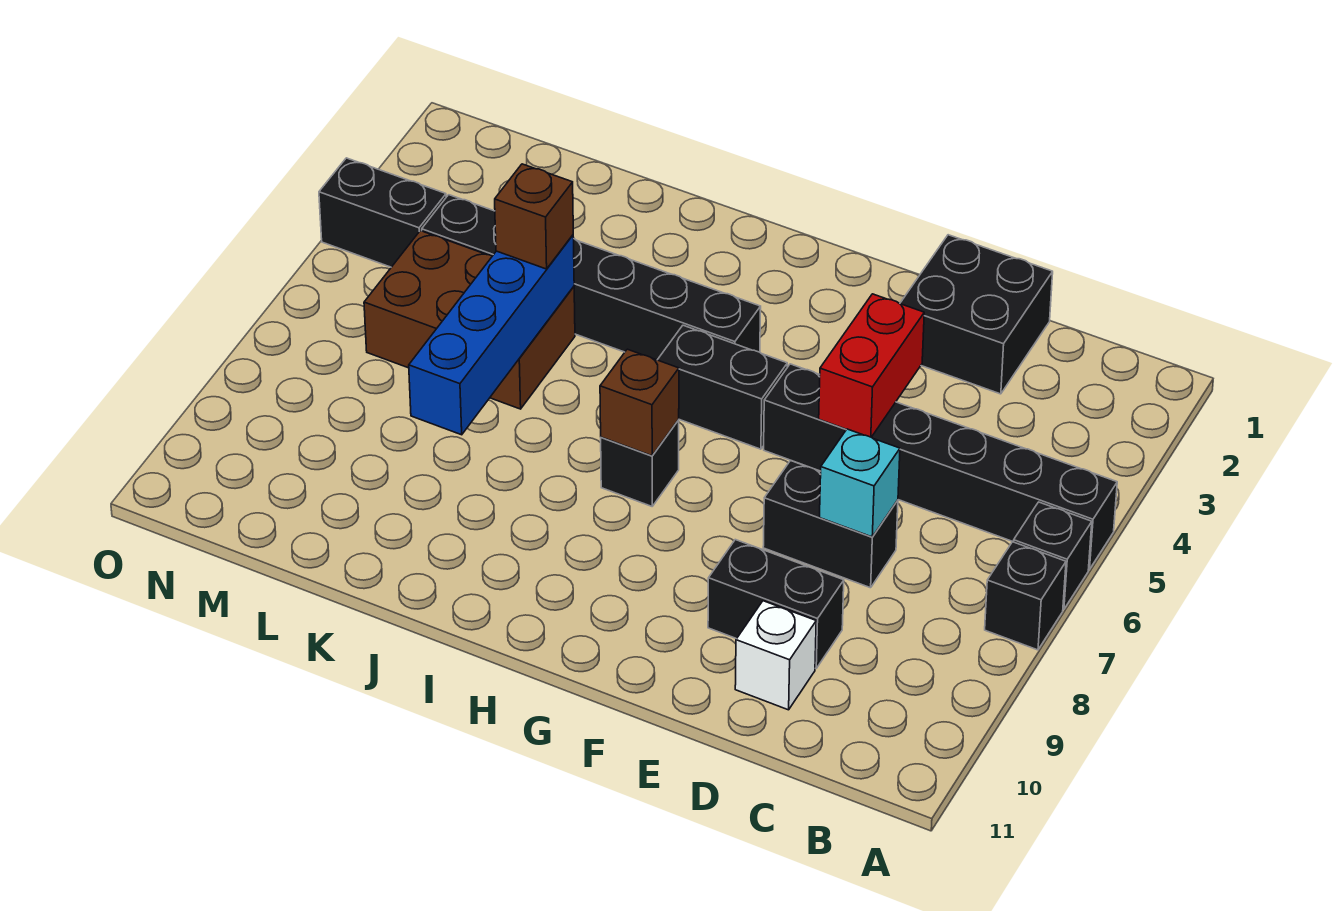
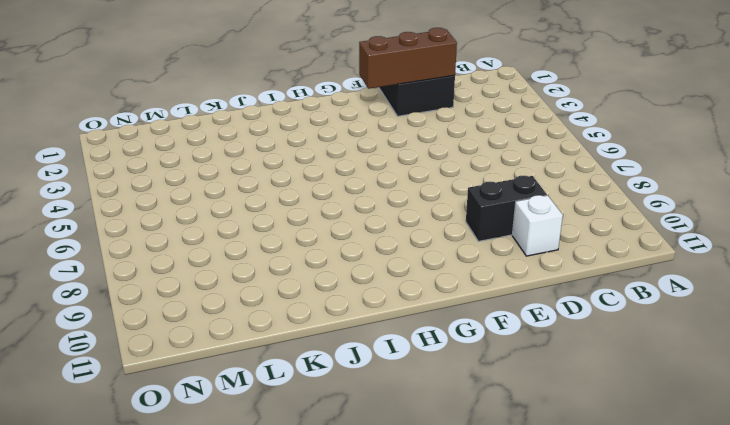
brown brick D2:F2 level 2 -> none
none -> black brick A5:F5 level 1
none -> black brick A6 level 1
none -> black brick A7 level 1

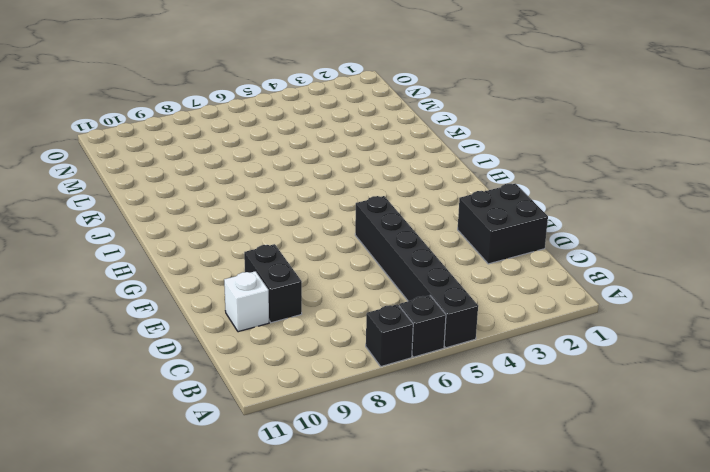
none -> black brick D7:E7 level 1
none -> black brick G5:H5 level 1
none -> black brick H4:M4 level 1

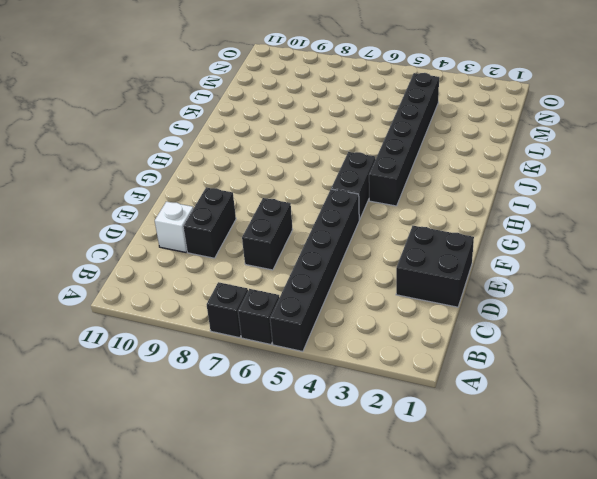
none -> black brick H7 level 1
none -> brown brick K5:M6 level 1
none -> black brick N4:O4 level 1

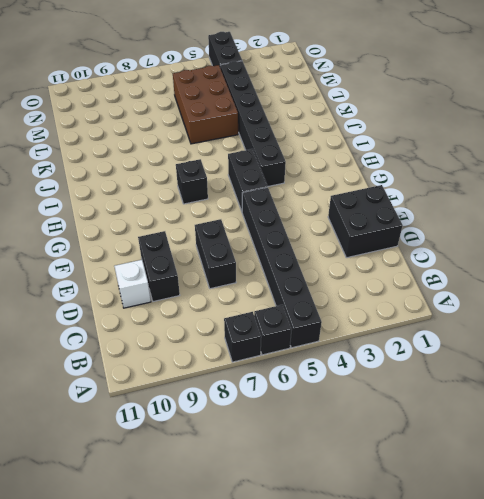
none -> cyan brick D7 level 2
none -> red brick E4:E5 level 2
none -> brown brick H7 level 2

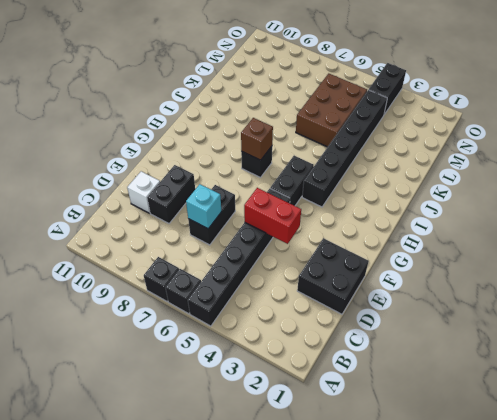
none -> blue brick K5:K8 level 2
none -> brown brick K5 level 3

